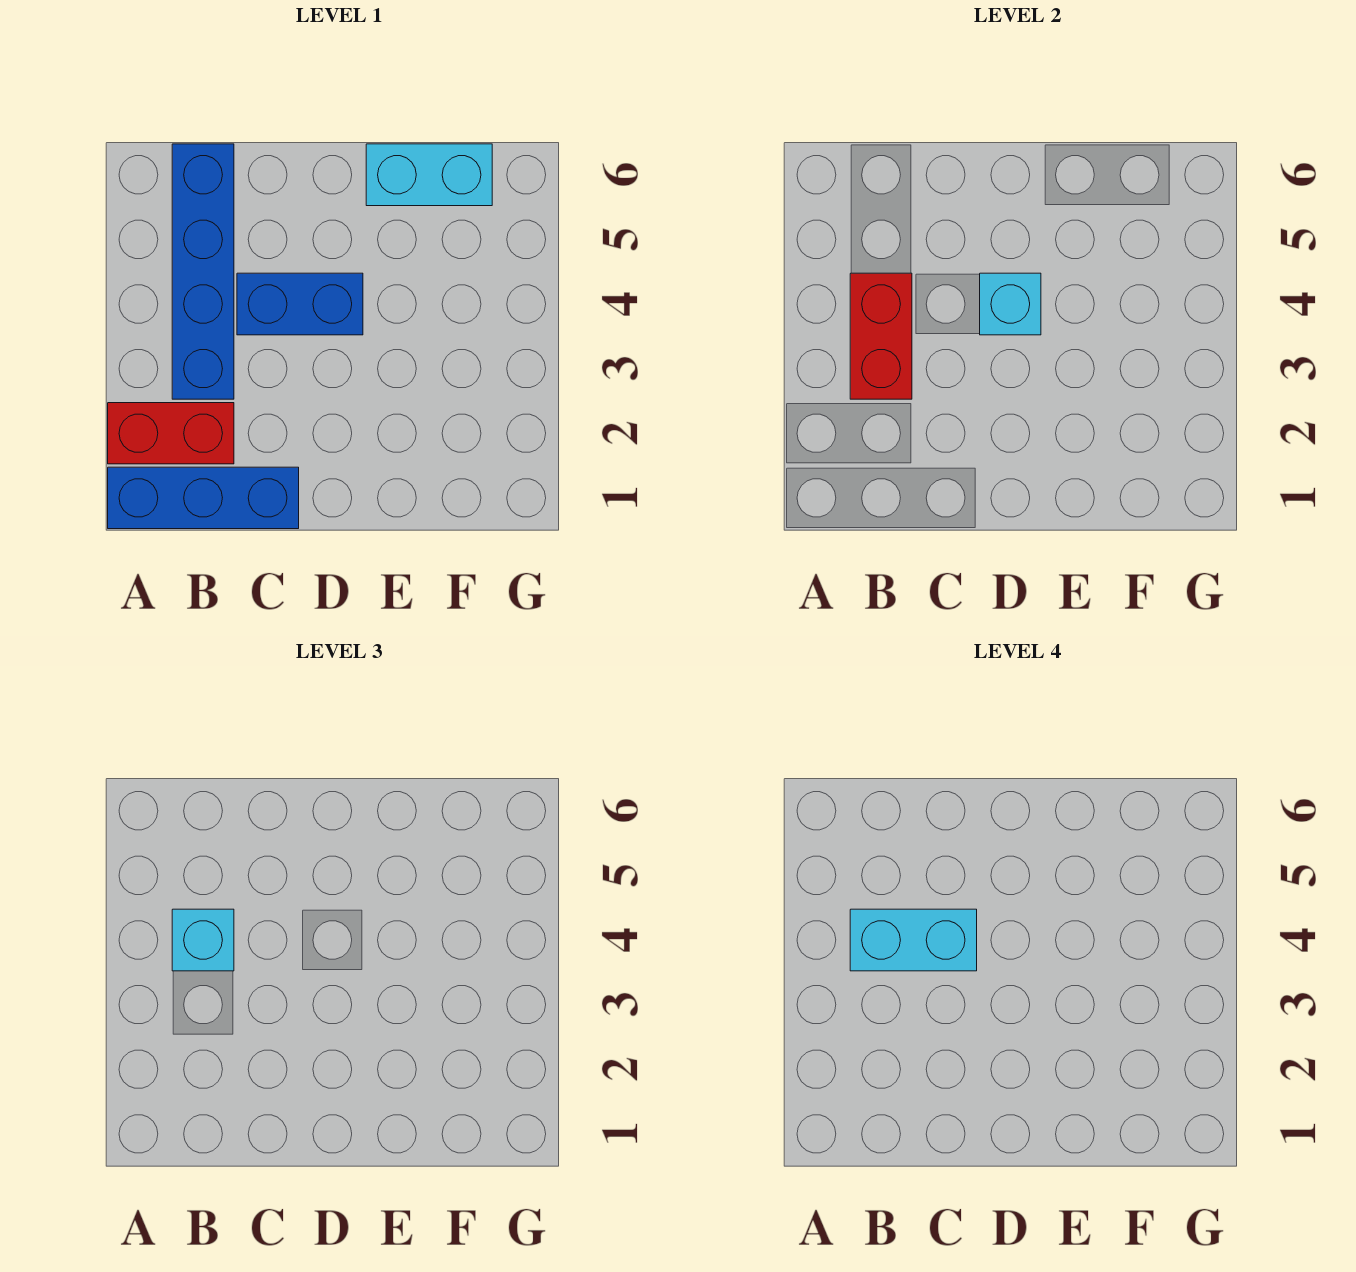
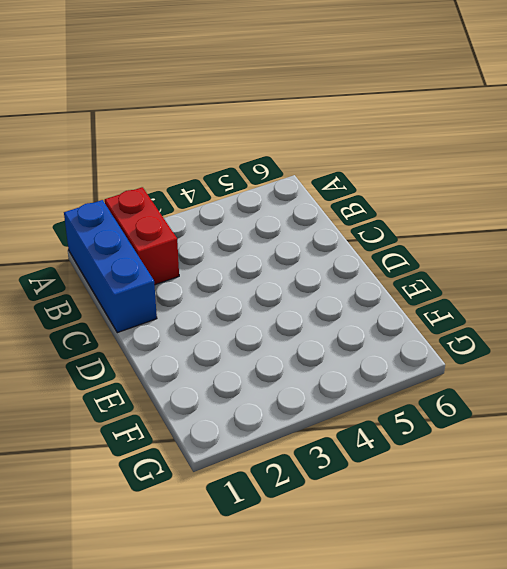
none -> blue brick B3:B6 level 1
none -> blue brick C4:D4 level 1

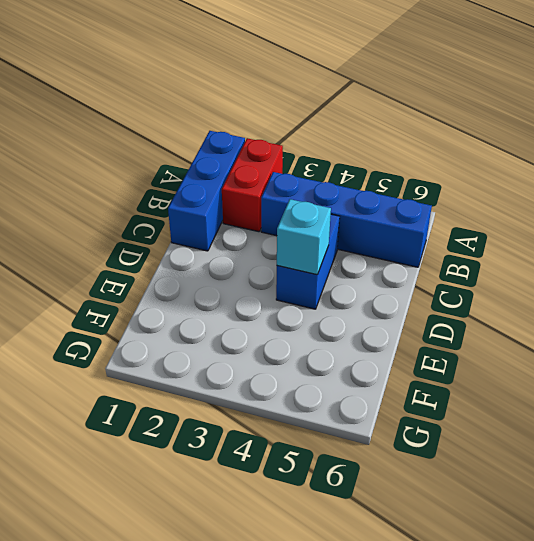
none -> cyan brick E6:F6 level 1
none -> red brick B3:B4 level 2

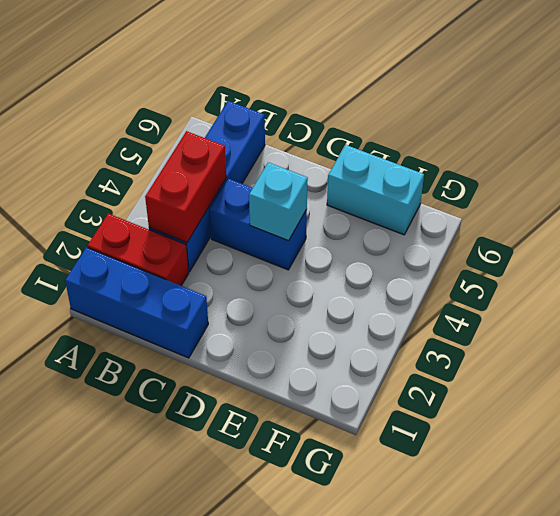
none -> cyan brick B4 level 3
none -> cyan brick B4:C4 level 4

